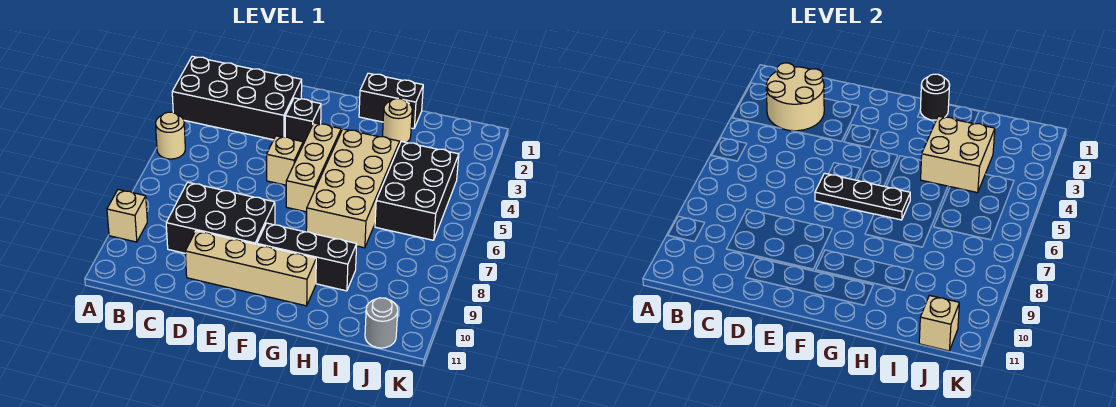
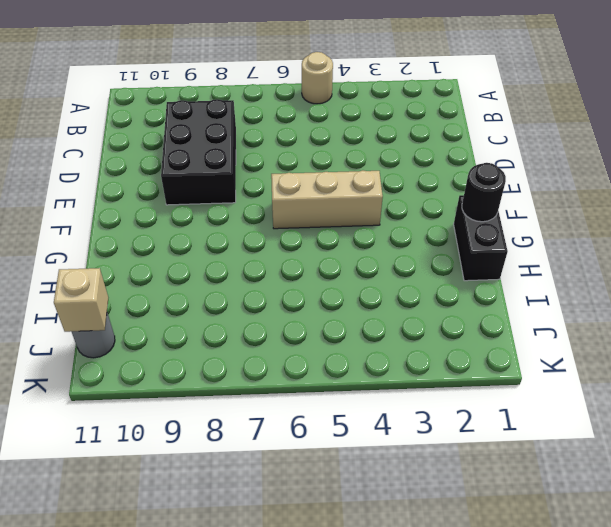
none -> black brick A2:D3 level 1
none -> tan brick A9 level 1
none -> tan brick D10:G10 level 1

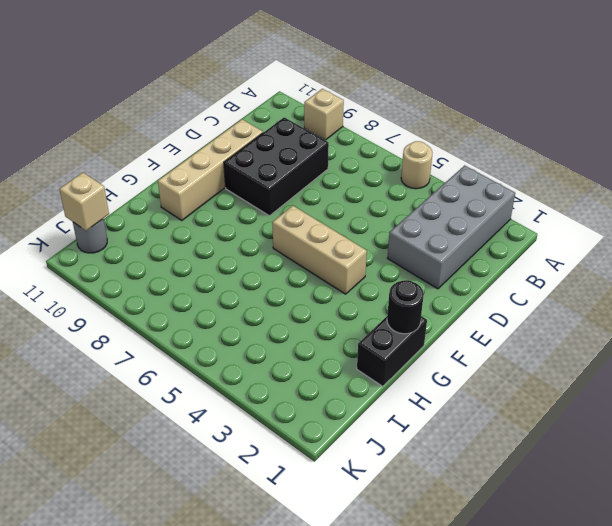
grey brick A2:D3 level 1 -> black brick A2:D3 level 1
none -> black brick E3 level 1
none -> tan brick E5 level 1
none -> black brick F9:H9 level 1

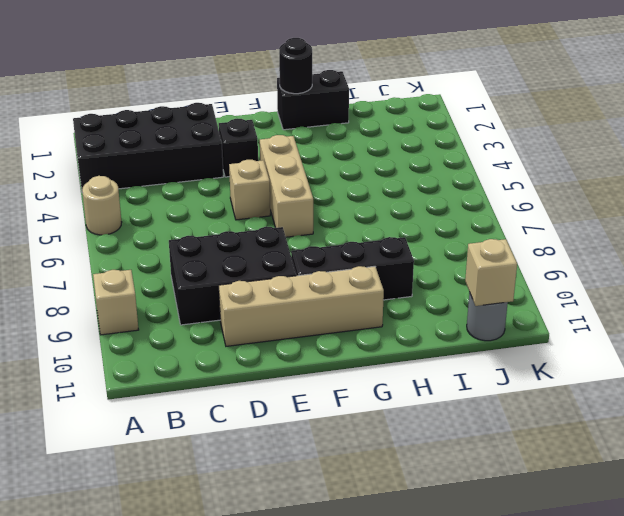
none -> tan brick G4:H7 level 1
none -> tan round brick H2 level 1
none -> black brick I4:J6 level 1

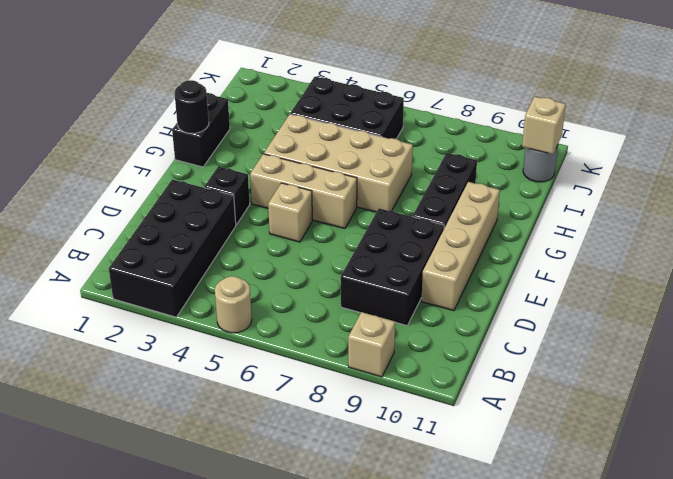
none -> tan round brick H2 level 1
none -> tan round brick B2:C3 level 2
none -> black plate E6:G6 level 2

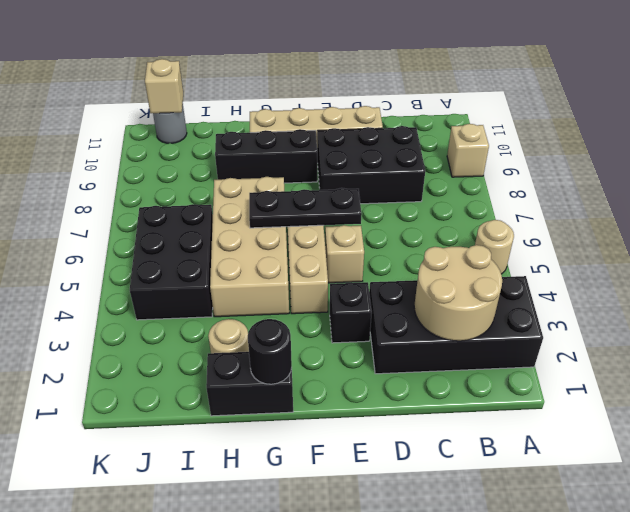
none -> tan brick H3:I4 level 2

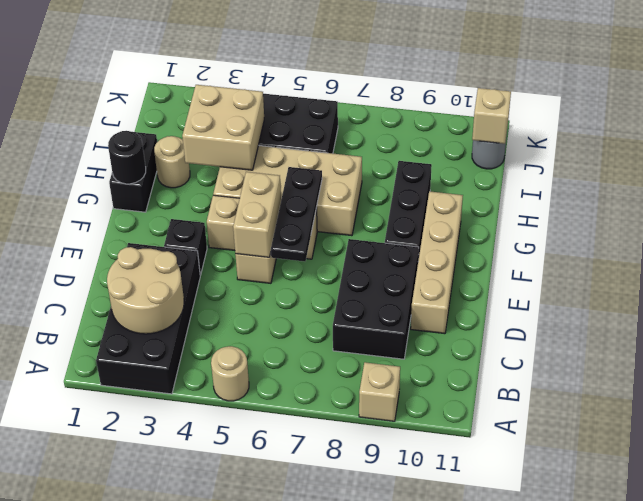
tan brick E5:F5 level 2 -> none

